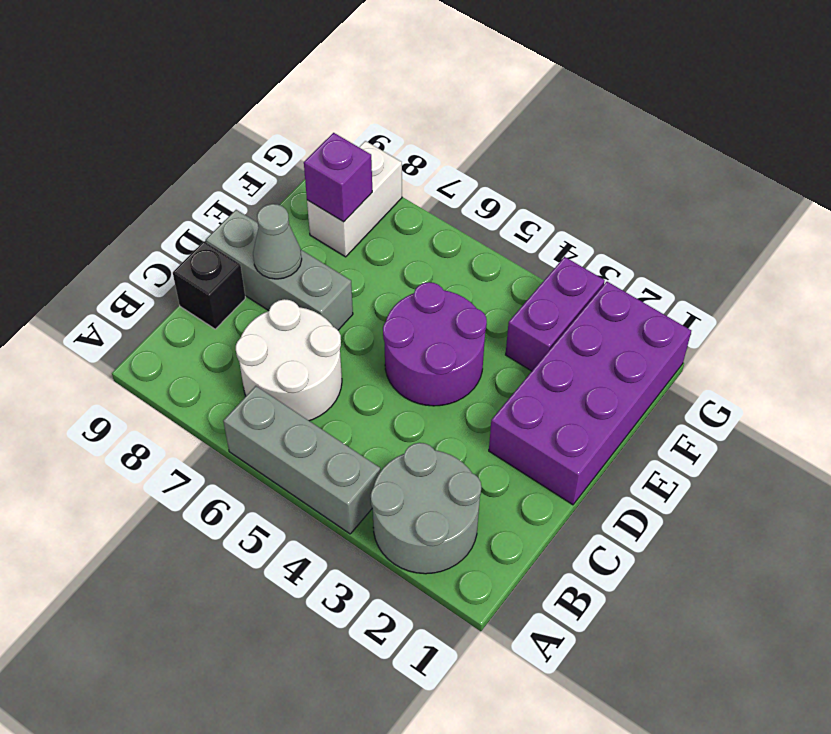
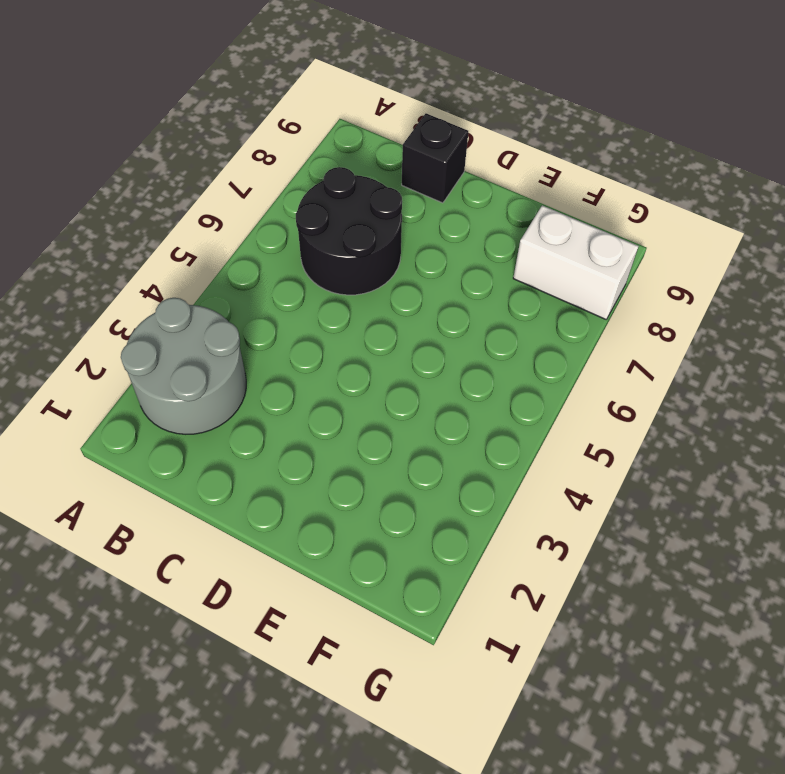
black round brick B6:C7 level 1 -> white round brick B6:C7 level 1
none -> grey brick A4:A6 level 1
none -> purple brick D1:G2 level 1

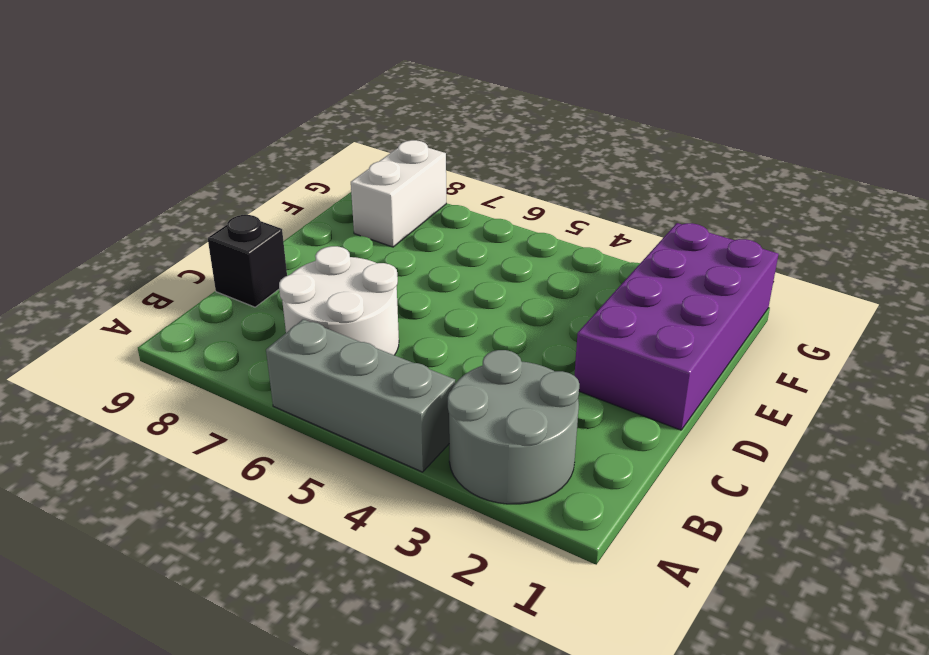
none -> purple round brick D4:E5 level 1
none -> grey brick D7:D9 level 1

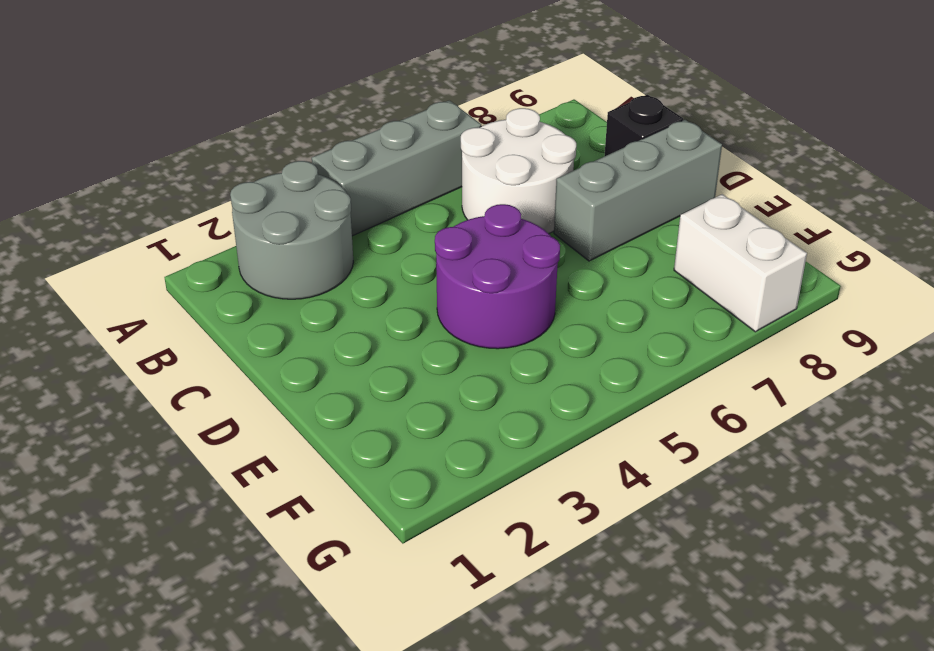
none -> purple brick D1:G2 level 1
none -> purple brick F3:G3 level 1

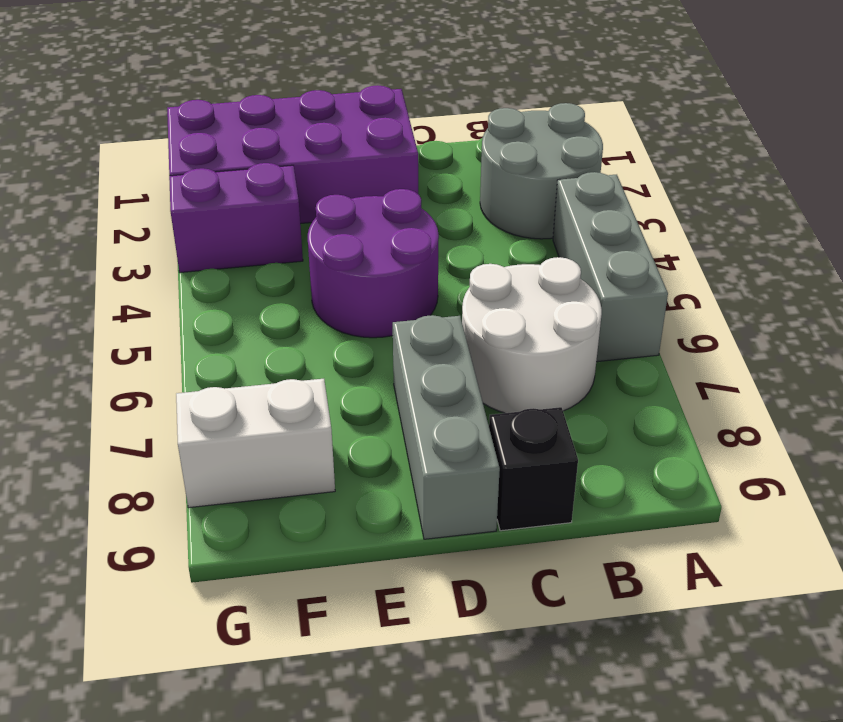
none -> grey cone D8 level 2
none -> purple brick F8 level 2

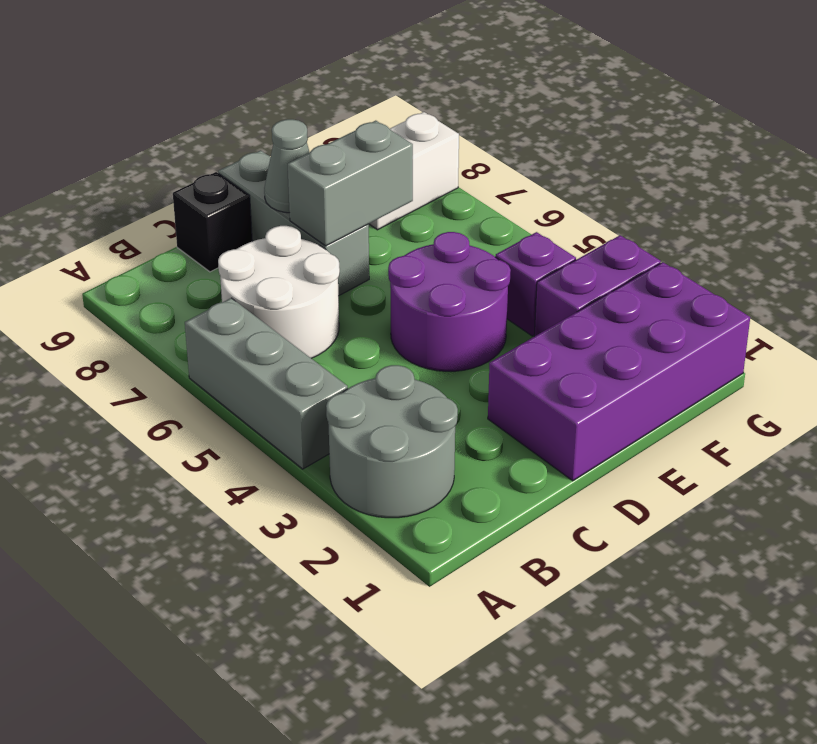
grey brick D7:E7 level 2 -> none
purple brick F4 level 1 -> purple brick F8 level 2

